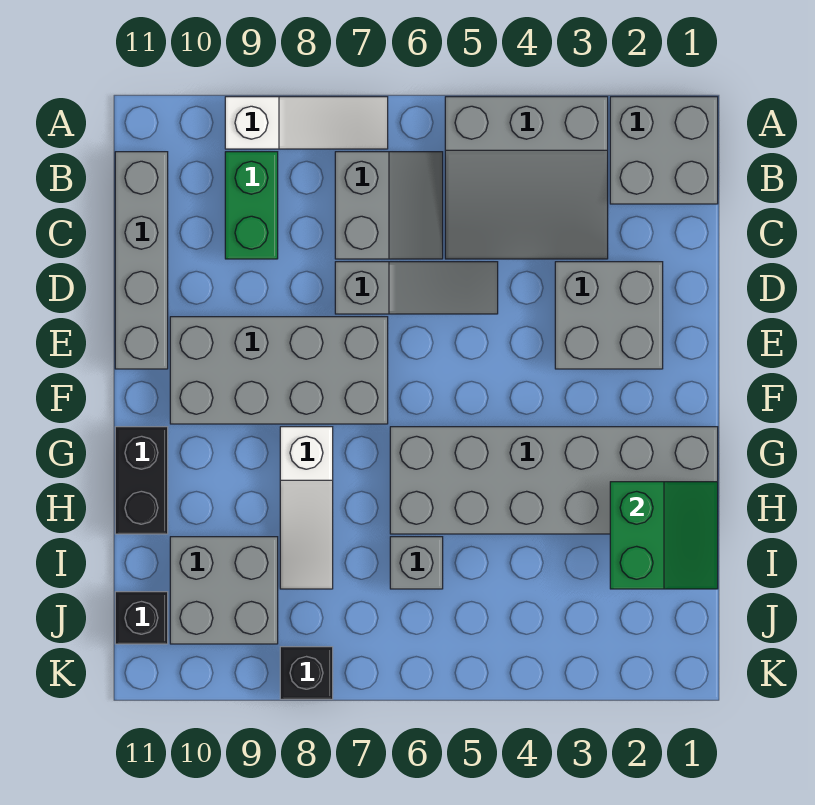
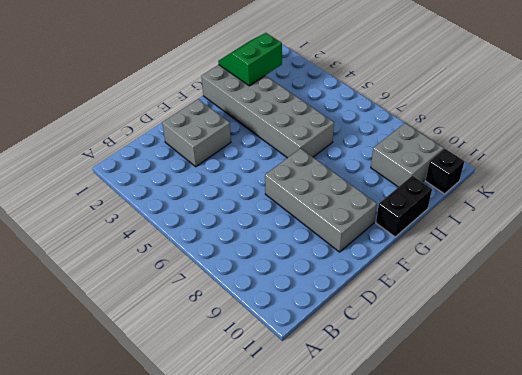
none -> grey brick A1:B2 level 1
none -> grey slope A3:C5 level 1 top A
none -> white slope A7:A9 level 1 top 9

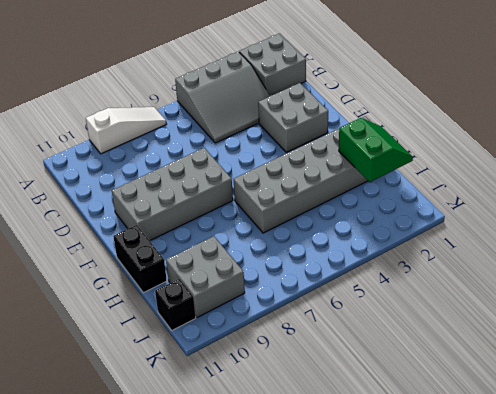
none -> grey slope B6:C7 level 1 top 7
none -> green brick B9:C9 level 1
none -> grey brick B11:E11 level 1

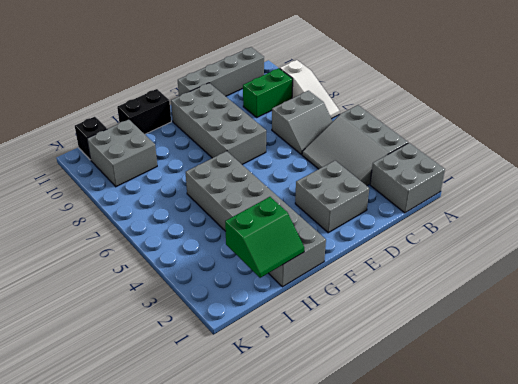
none -> grey slope D5:D7 level 1 top 7
none -> white slope G8:I8 level 1 top G
none -> grey brick I6 level 1

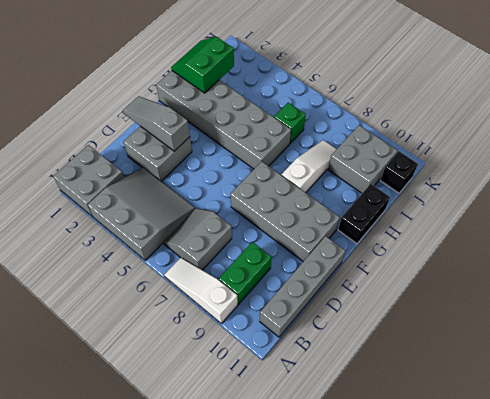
grey slope E1:E3 level 2 top 3 -> grey slope D5:D7 level 1 top 7
green brick I6 level 1 -> grey brick I6 level 1
none -> black brick K8 level 1

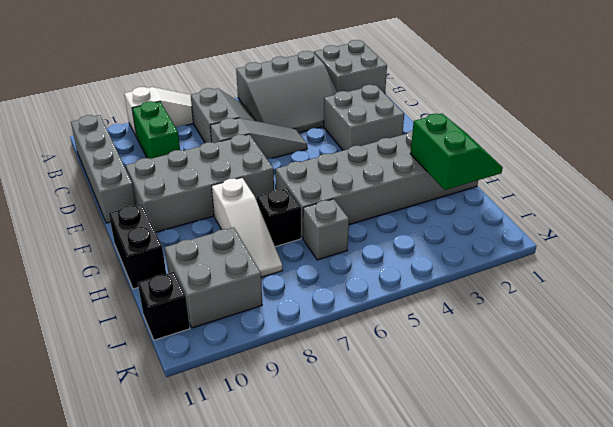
black brick H7 level 1 -> black brick K8 level 1

